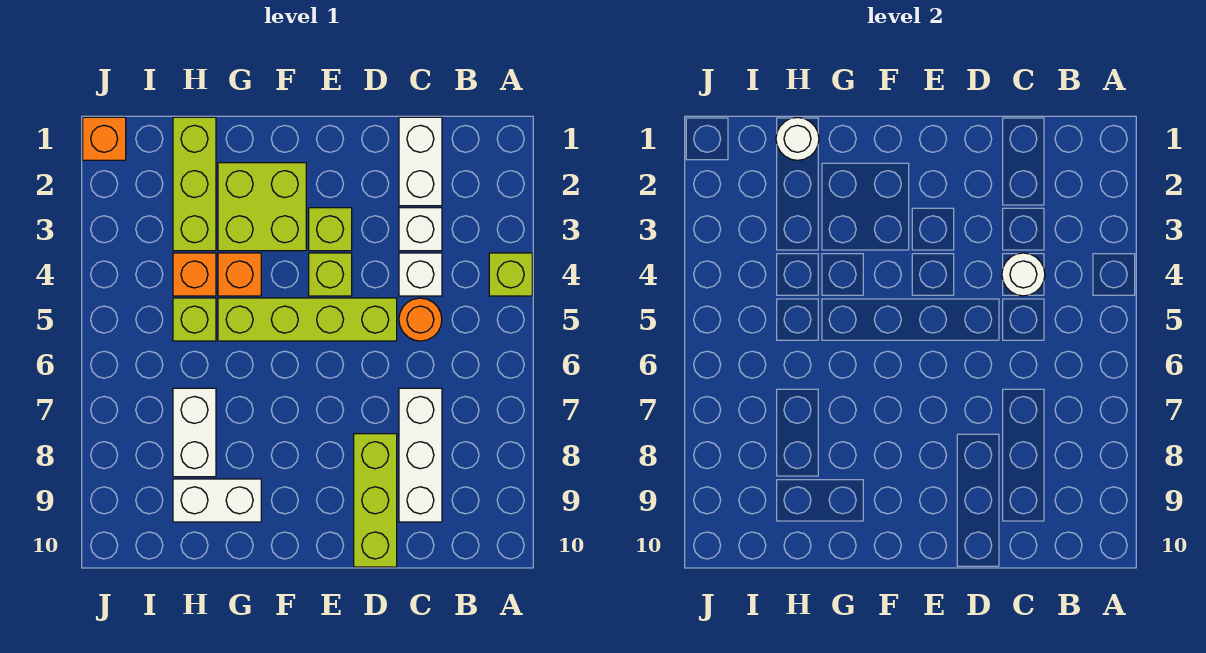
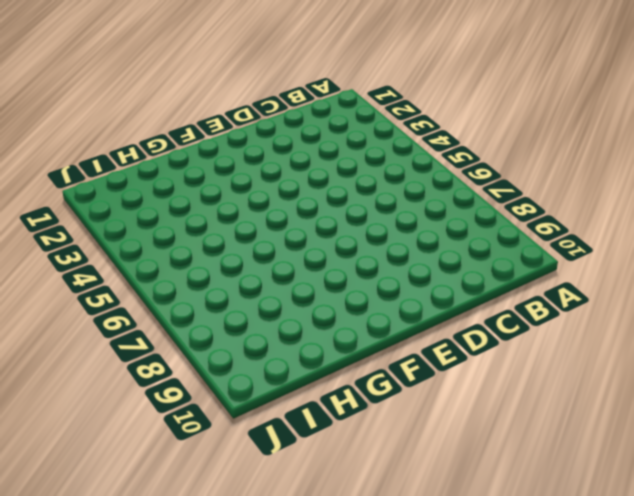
none -> lime brick A4 level 1
none -> white brick C1:C2 level 1
none -> white brick C3 level 1

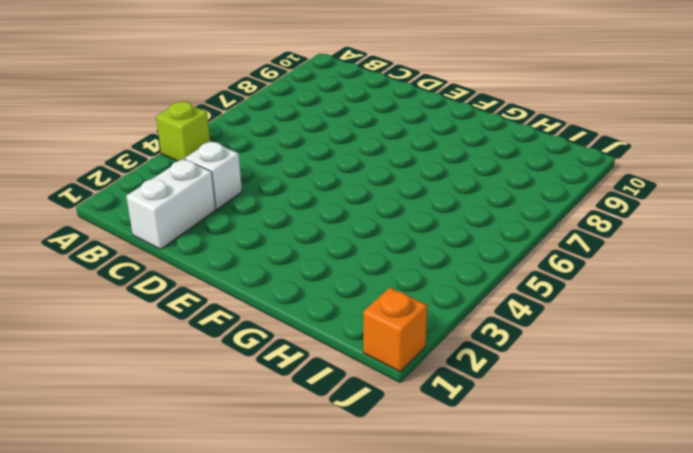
none -> white brick C4 level 1
none -> orange round brick C5 level 1
none -> white brick C7:C9 level 1

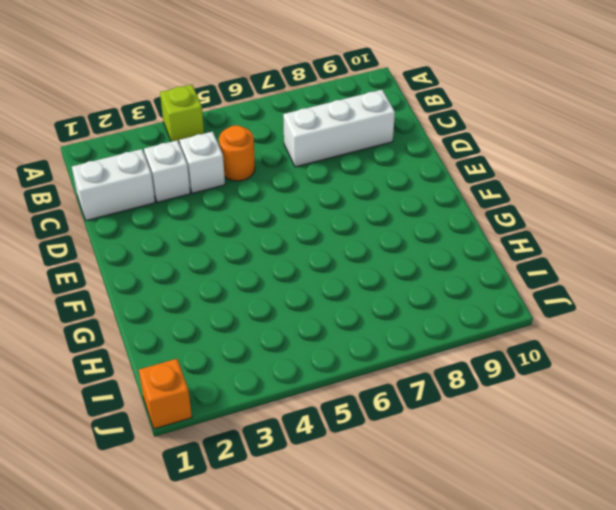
none -> lime brick D5:G5 level 1
none -> lime brick D8:D10 level 1
none -> lime brick E3 level 1

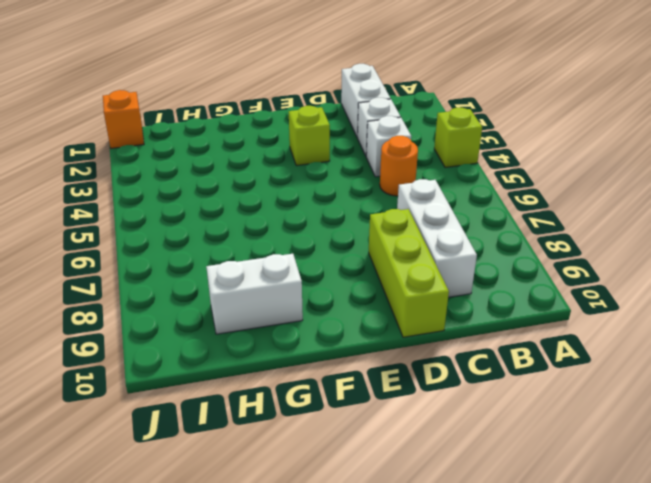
none -> lime brick D5:G5 level 1
none -> lime brick E4 level 1
none -> lime brick F2:G3 level 1

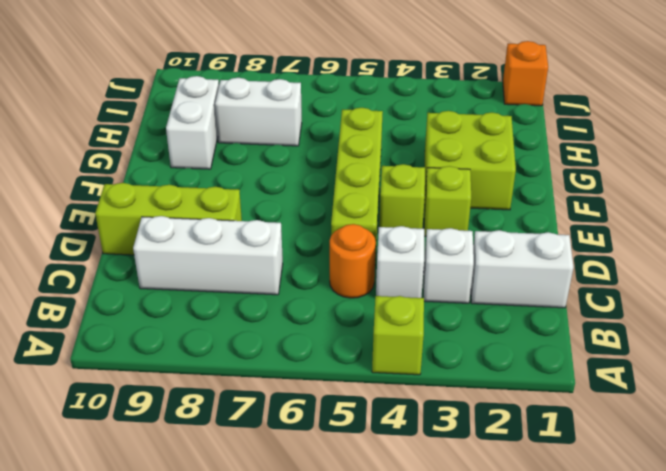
none -> orange brick G4 level 1
none -> lime brick H1:H3 level 1
none -> orange brick H4 level 1

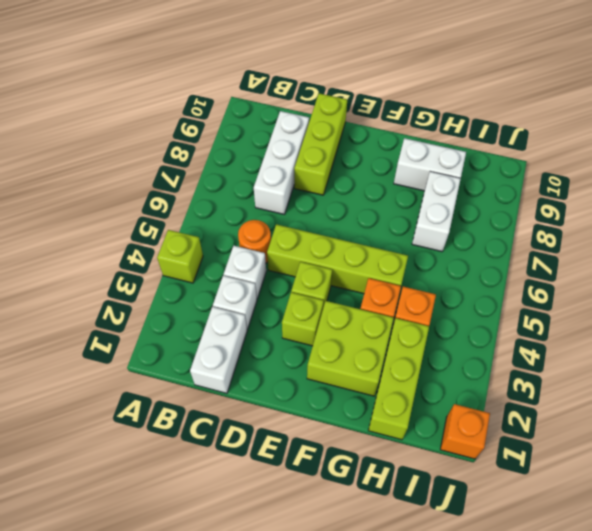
none -> lime brick H5 level 1
none -> white round brick C4 level 2
none -> white round brick H1 level 2

